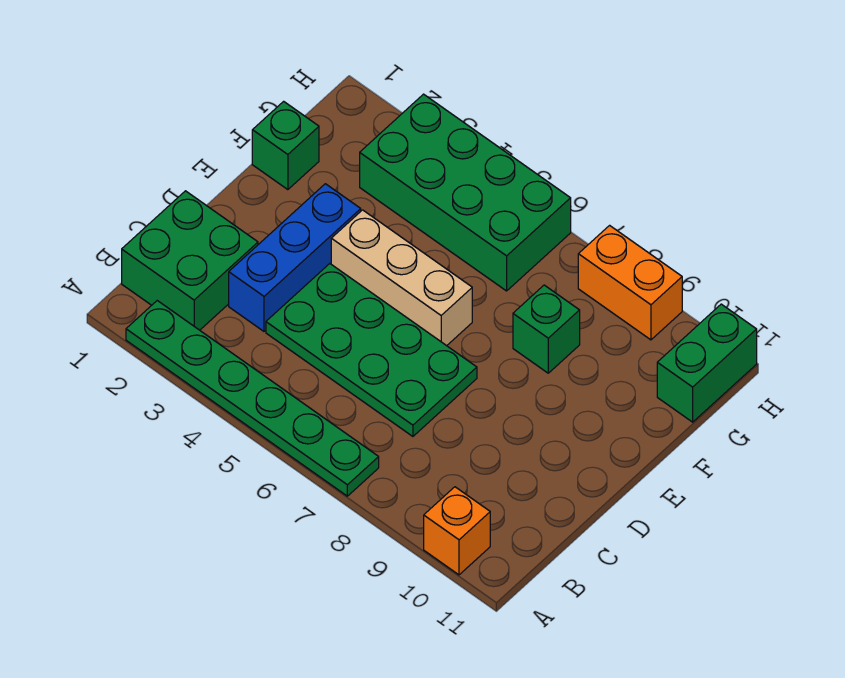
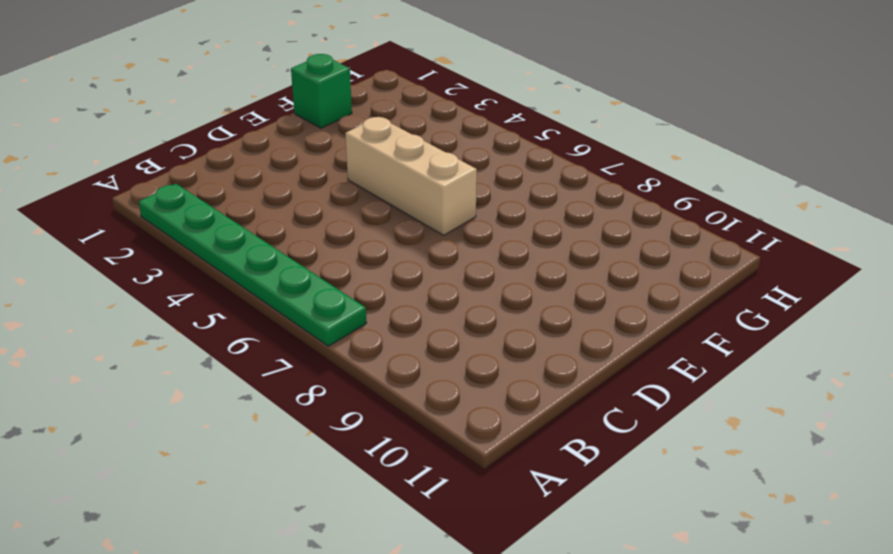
none -> orange brick A10 level 1
none -> green brick B1:C2 level 1

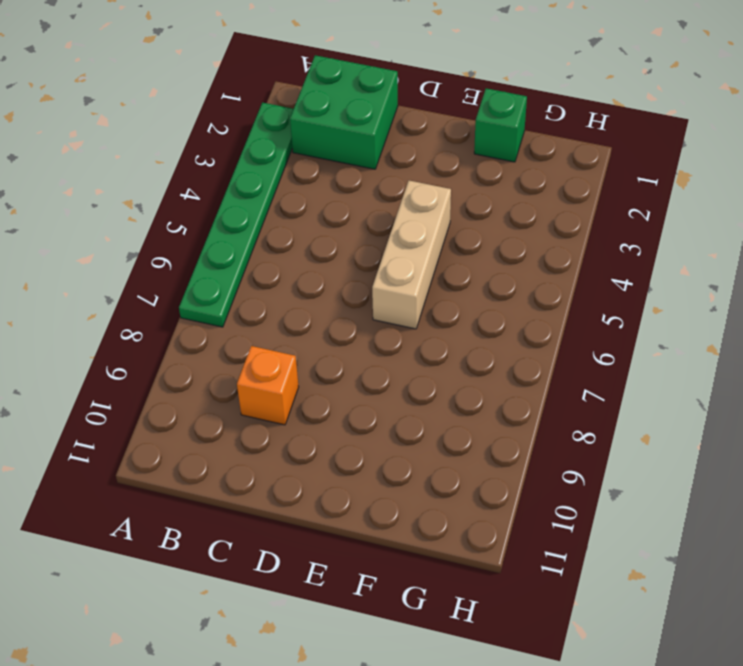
orange brick C9 level 1 -> orange brick A10 level 1
none -> blue brick C3:E3 level 1
none -> green plate C4:D7 level 1

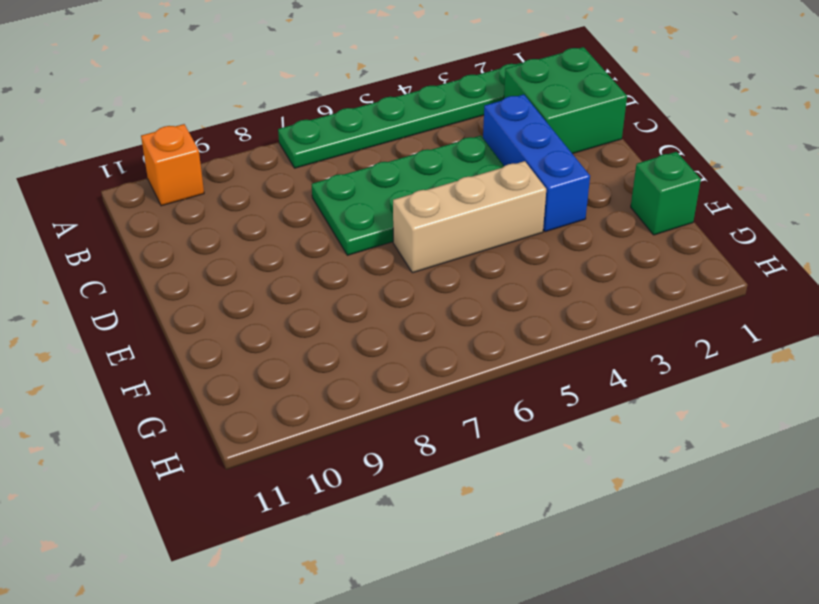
none -> green brick F8 level 1
none -> green brick G3:H6 level 1

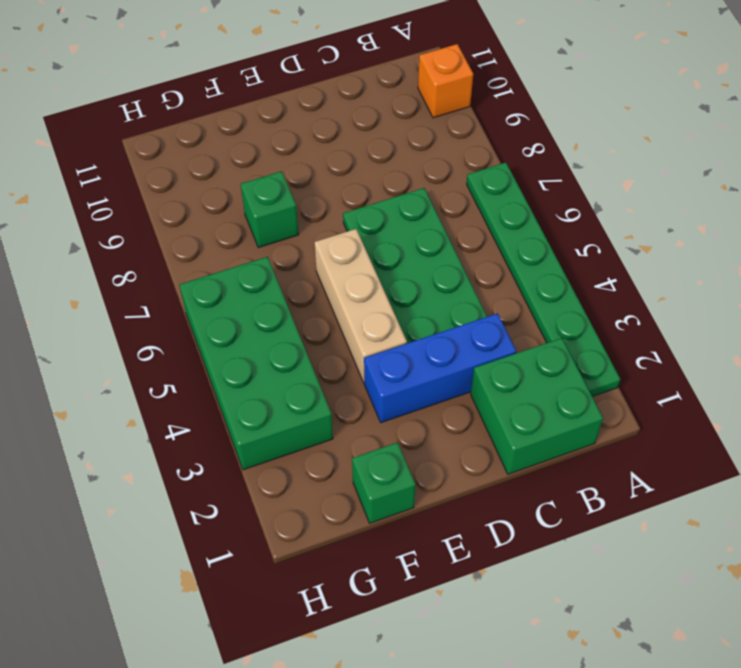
none -> green brick G11:H11 level 1
none -> orange brick H8:H9 level 1

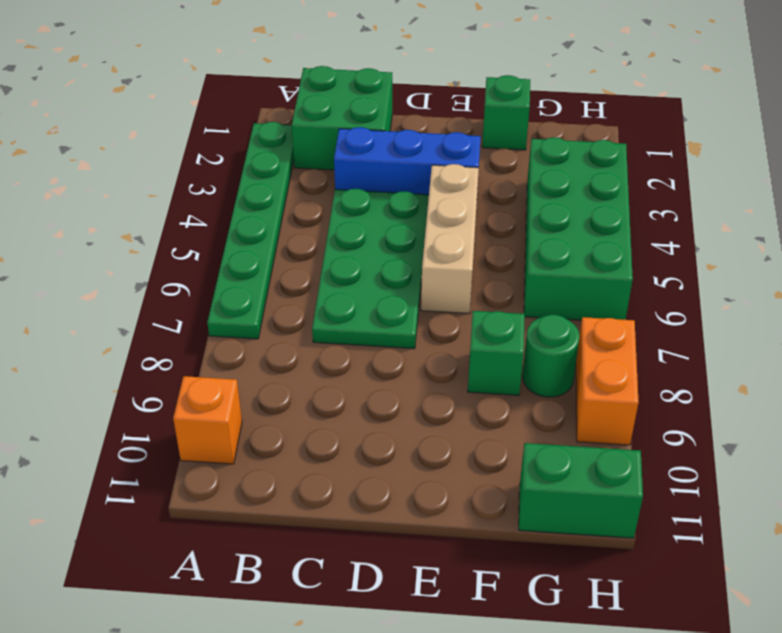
green round brick G8 level 1 -> none

